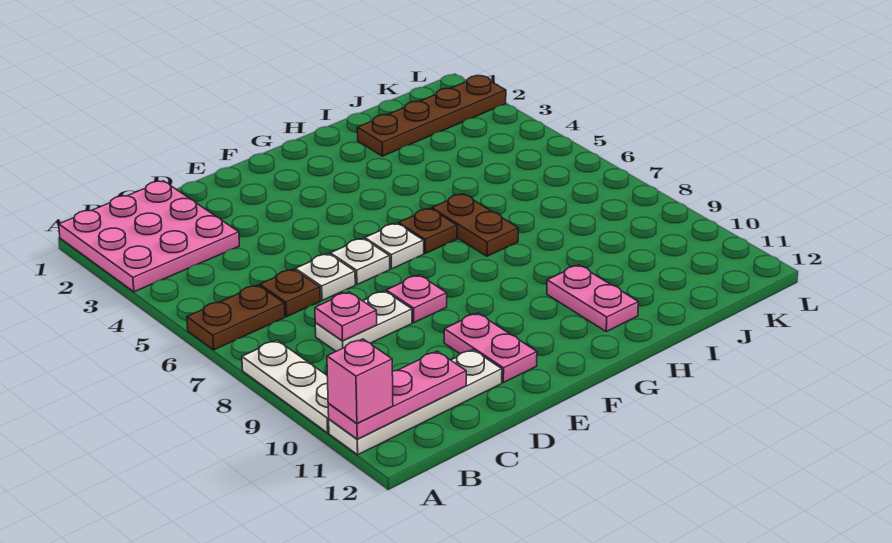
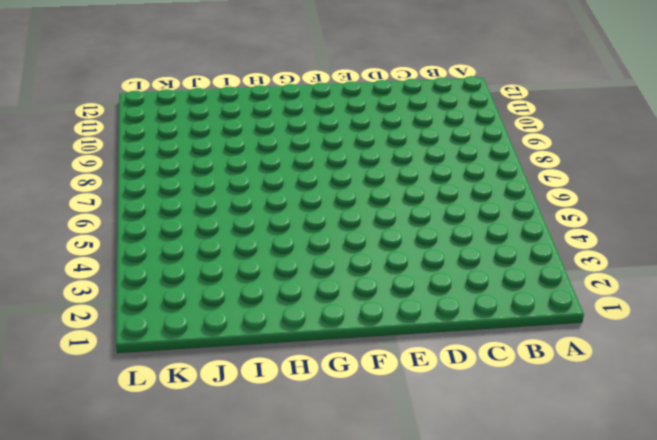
none -> pink plate A1:C3 level 1
none -> brown plate A6:B6 level 1
none -> white plate A8:A10 level 1

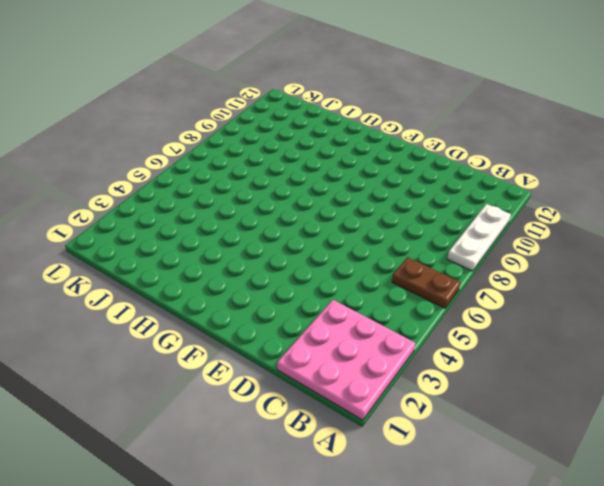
none -> white plate A11:D11 level 1
none -> brown plate C6 level 1
none -> white plate C8:D8 level 1

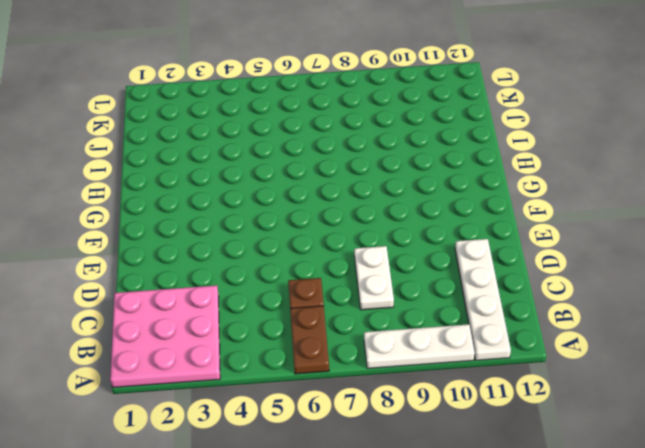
none -> white plate D6 level 1
none -> white plate E6 level 1
none -> pink plate E8 level 1

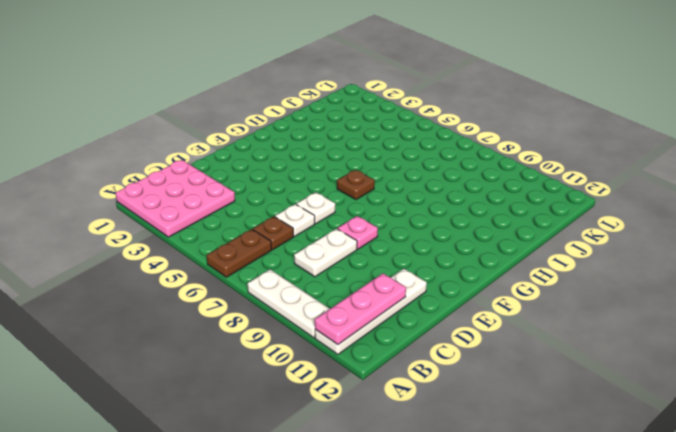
none -> pink plate E10:E11 level 1
none -> white plate F6 level 1
none -> brown plate H6:H7 level 1

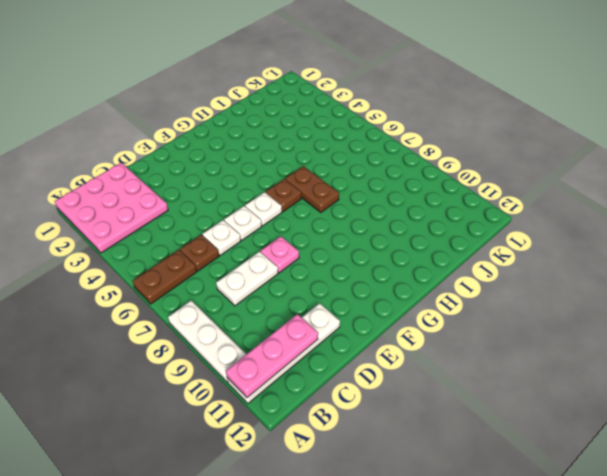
none -> pink plate E10:E11 level 1
none -> pink plate H10:H11 level 1
none -> brown plate I2:L2 level 1

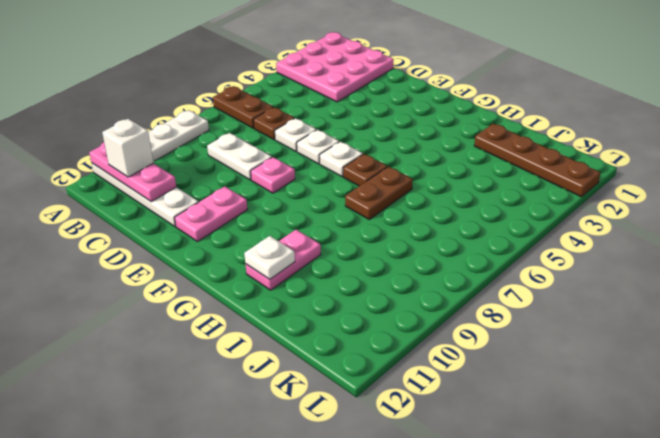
white brick B11 level 3 -> none
white plate H11 level 2 -> none
none -> pink plate C8 level 2
none -> pink brick A11 level 3

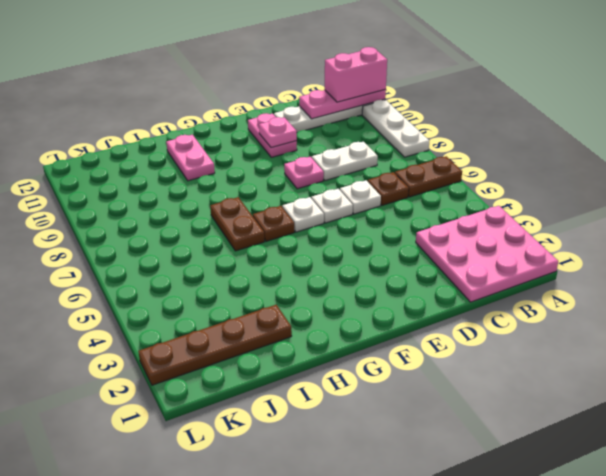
pink brick A11:B11 level 3 -> pink brick A11 level 3
pink plate E10 level 2 -> pink plate C8 level 2

